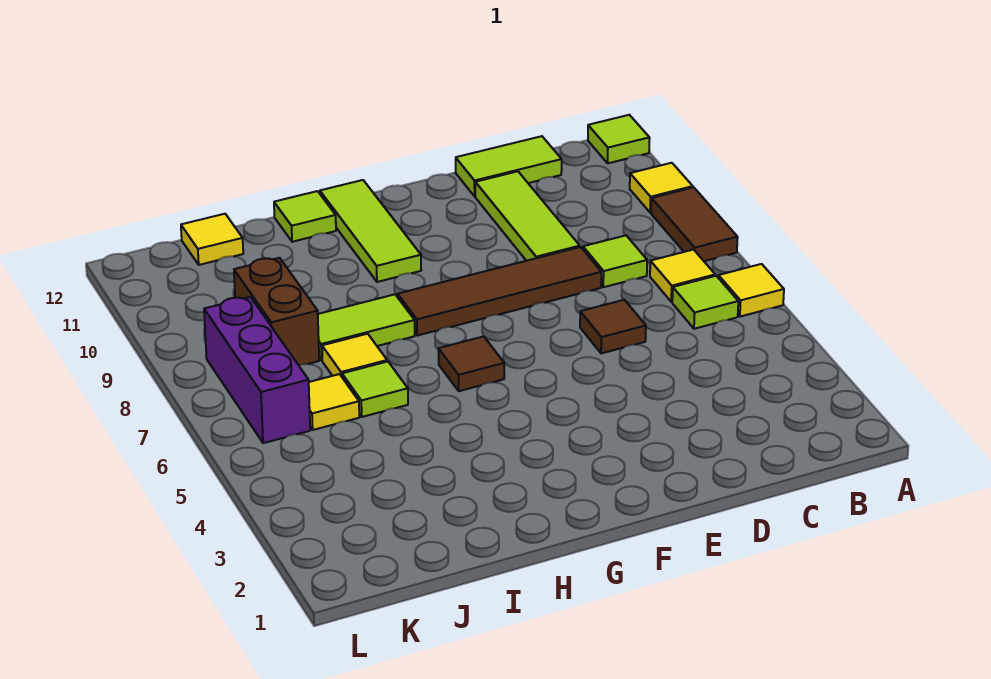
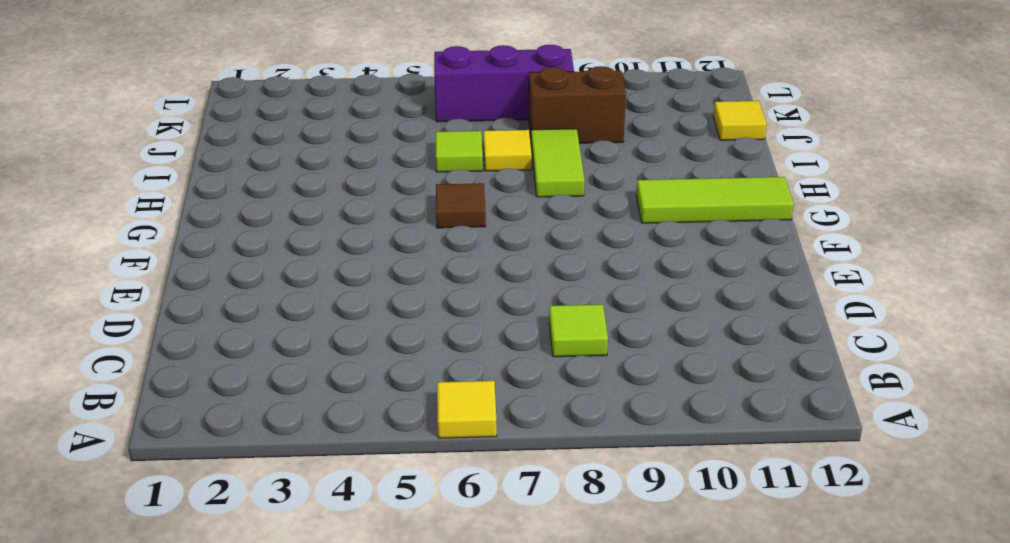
none -> brown tile A8:A9 level 1
none -> yellow tile A10 level 1
none -> lime tile A12 level 1

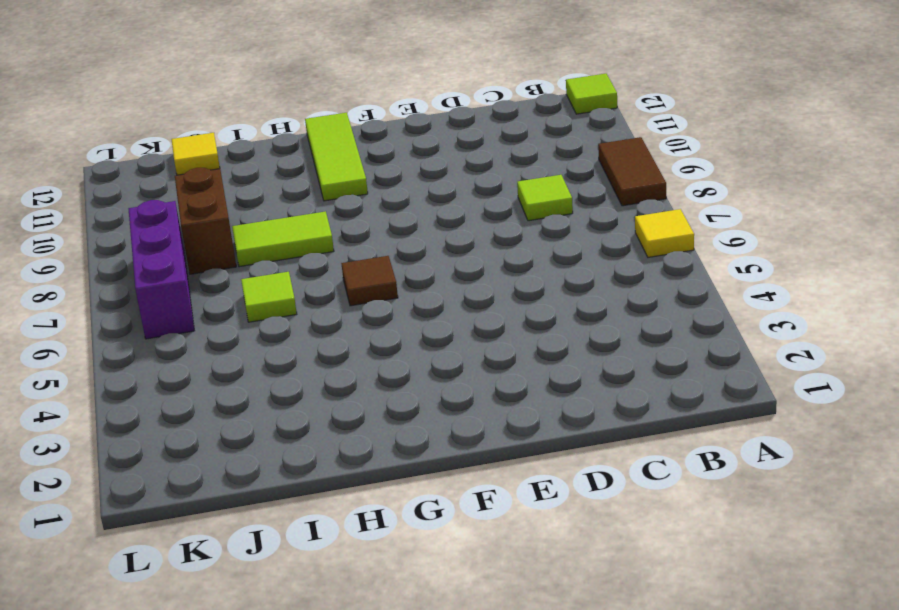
none -> yellow tile A10 level 1
none -> lime tile B6 level 1
none -> yellow tile B7 level 1

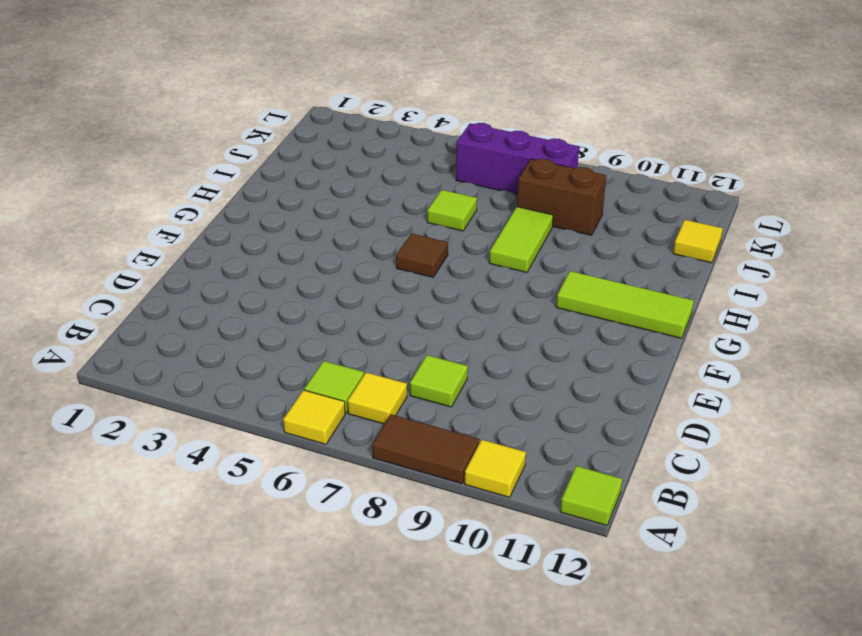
none -> lime tile C12:D12 level 1
none -> brown tile D6 level 1
none -> brown tile D8:G8 level 1

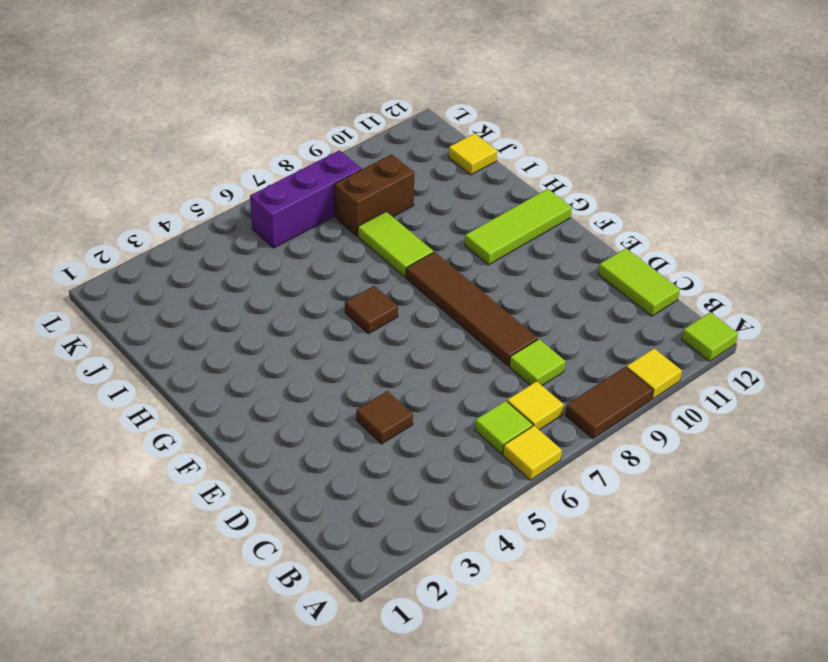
brown tile D4 level 1 -> brown tile D6 level 1
none -> lime tile D9:D11 level 1
none -> lime tile H12 level 1
none -> lime tile I6 level 1

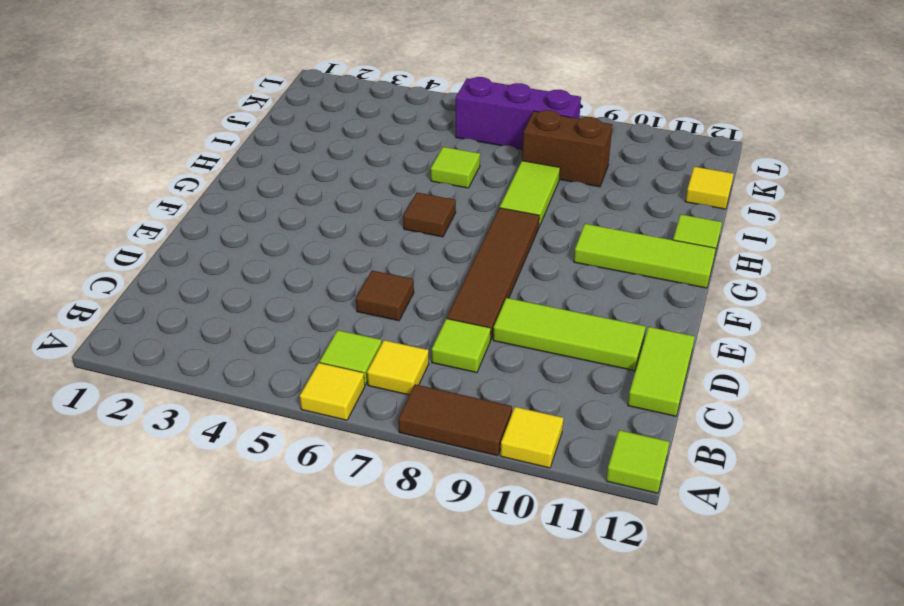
none -> yellow tile I7 level 1
none -> yellow tile J6 level 1

